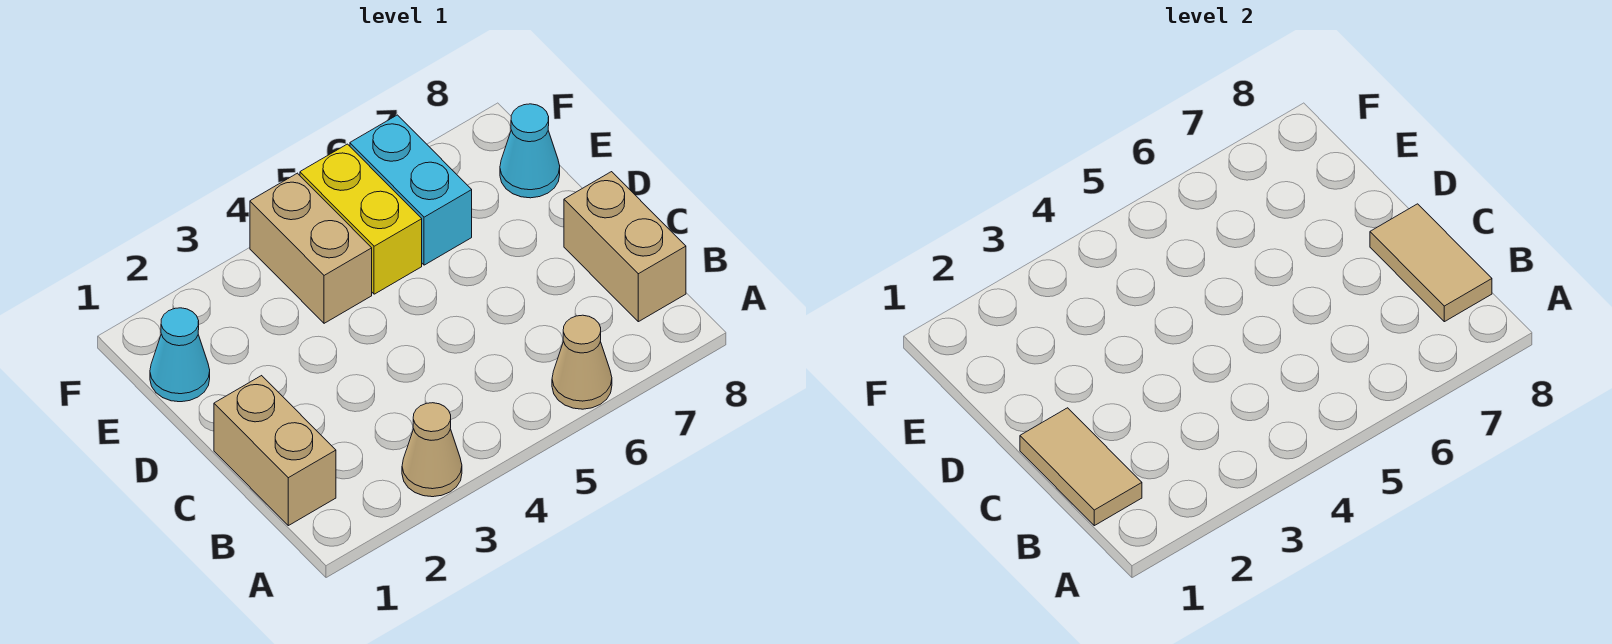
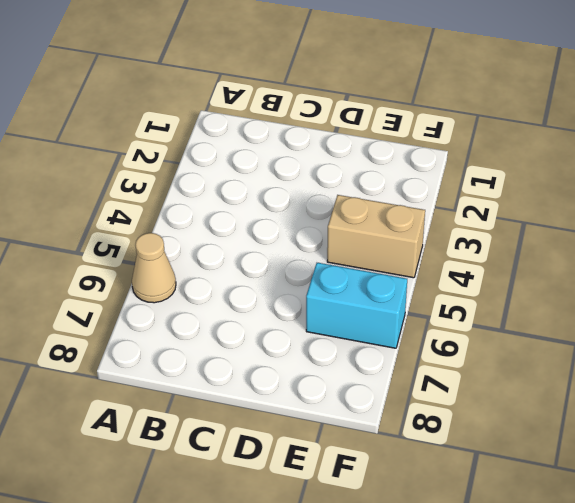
none -> tan cone A3 level 1
none -> tan brick B1:C1 level 1

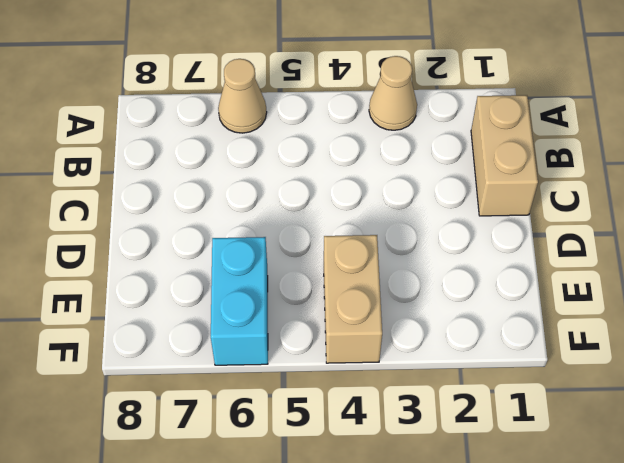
none -> tan brick B8:C8 level 1
none -> cyan cone E1 level 1

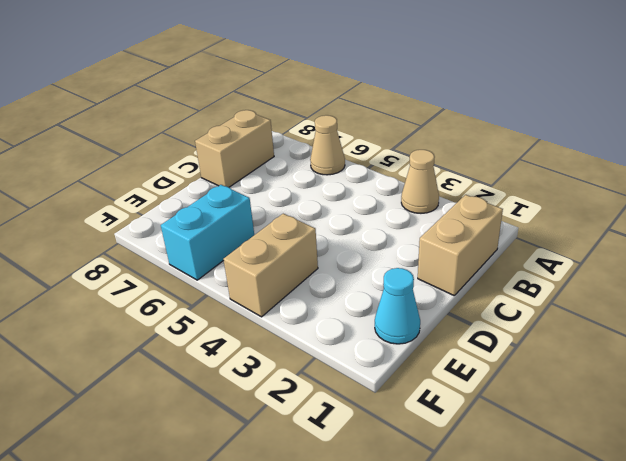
none -> yellow brick E5:F5 level 1
none -> cyan cone E8 level 1

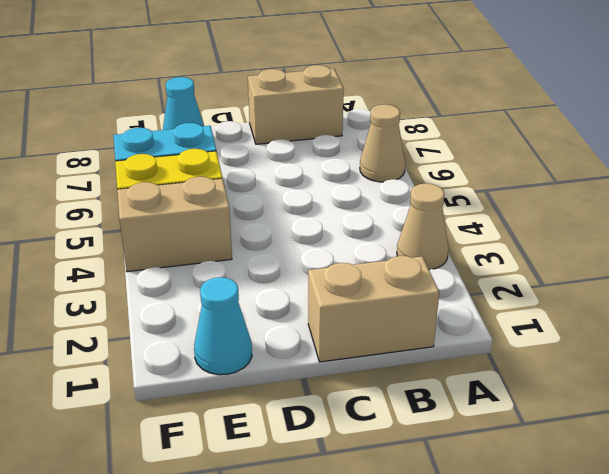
none -> tan tile B1:C1 level 2
none -> tan tile B8:C8 level 2

